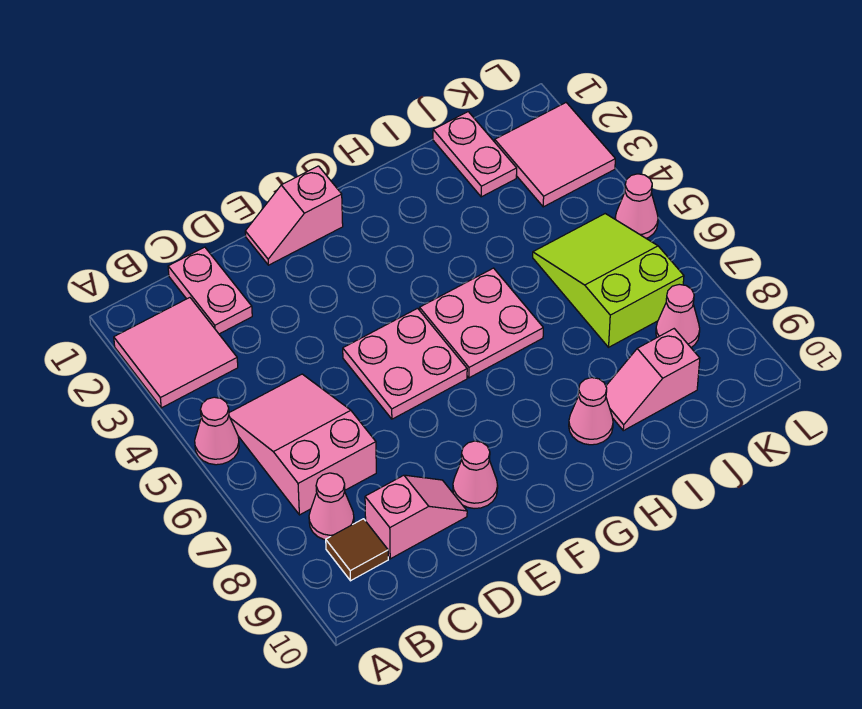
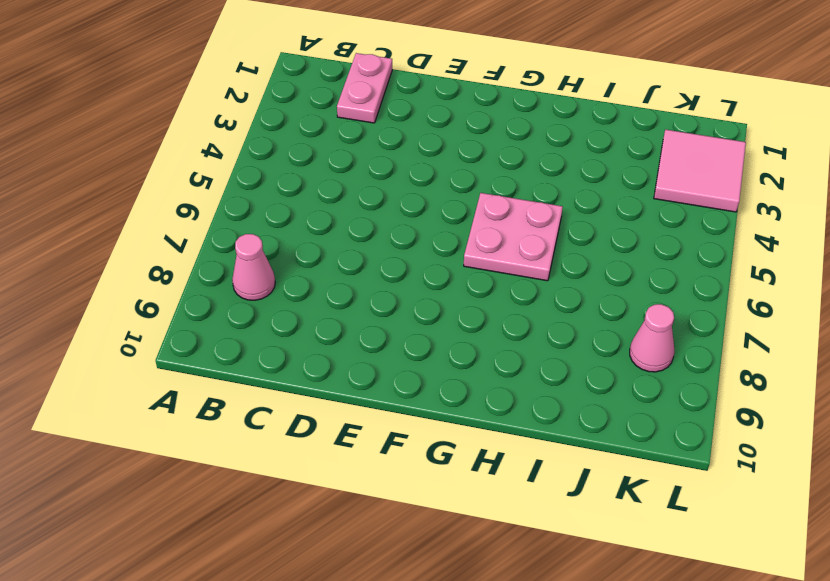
none -> pink tile A2:B3 level 1
none -> pink cone A5 level 1
none -> pink slope B5:C7 level 1 top 7

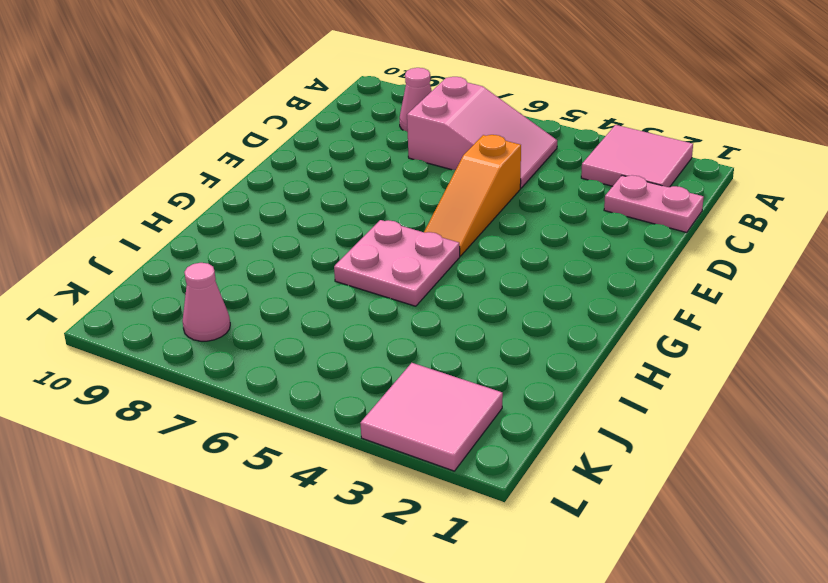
orange slope D5:F5 level 1 top D -> pink plate E5:F6 level 1
none -> pink cone A5 level 1
none -> brown tile B9 level 1
none -> pink slope C9:D9 level 1 top C

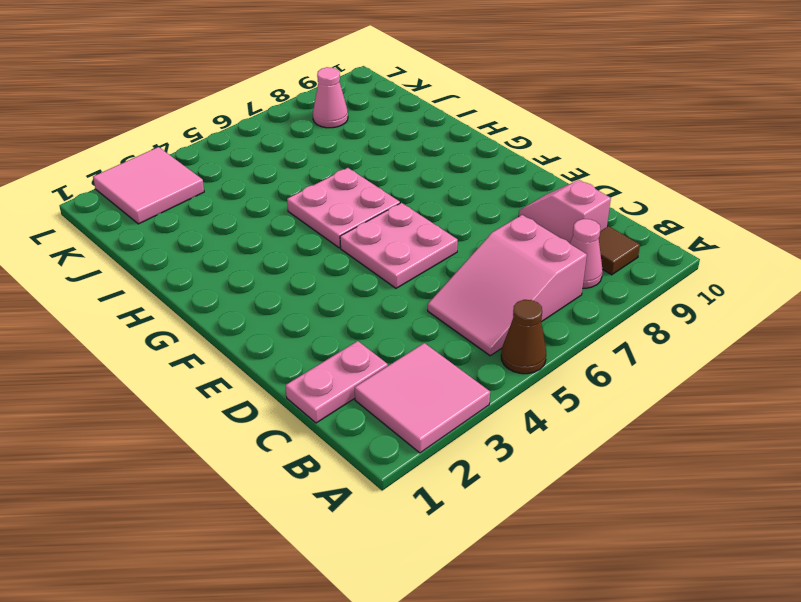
brown cone A5 level 1 -> pink cone A5 level 1
none -> pink slope E1:F1 level 1 top F
none -> pink cone E9 level 1
none -> pink cone H9 level 1

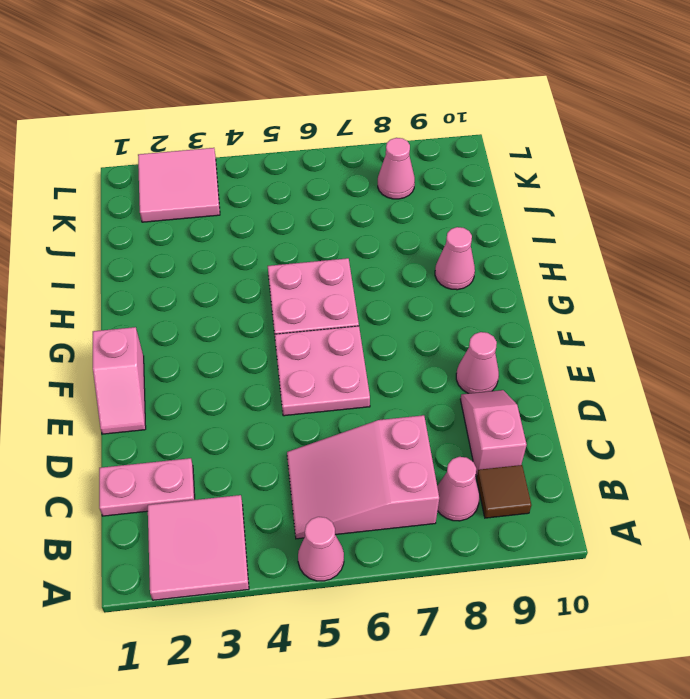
none -> pink slope I9:J9 level 1 top J
none -> pink plate J1:J2 level 1
none -> lime slope J5:K7 level 1 top 7

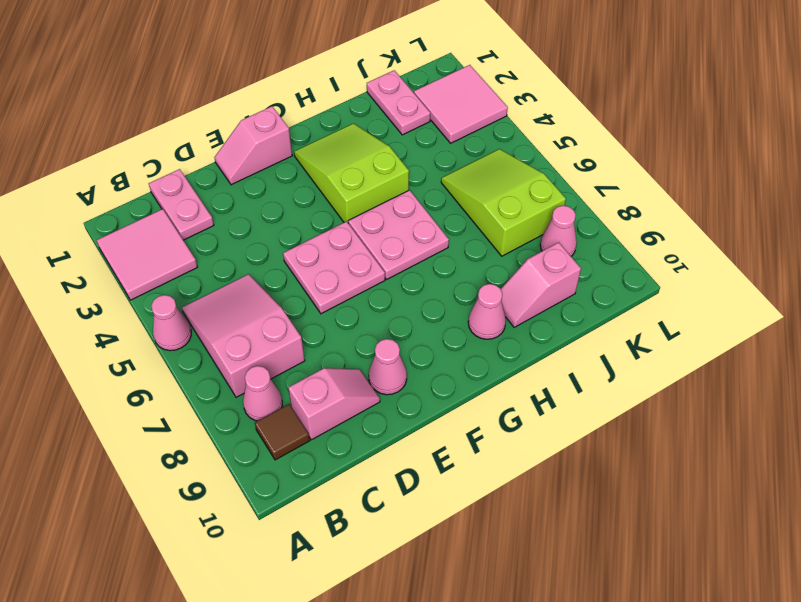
lime slope G2:H4 level 1 top 4 -> none
none -> pink cone L5 level 1

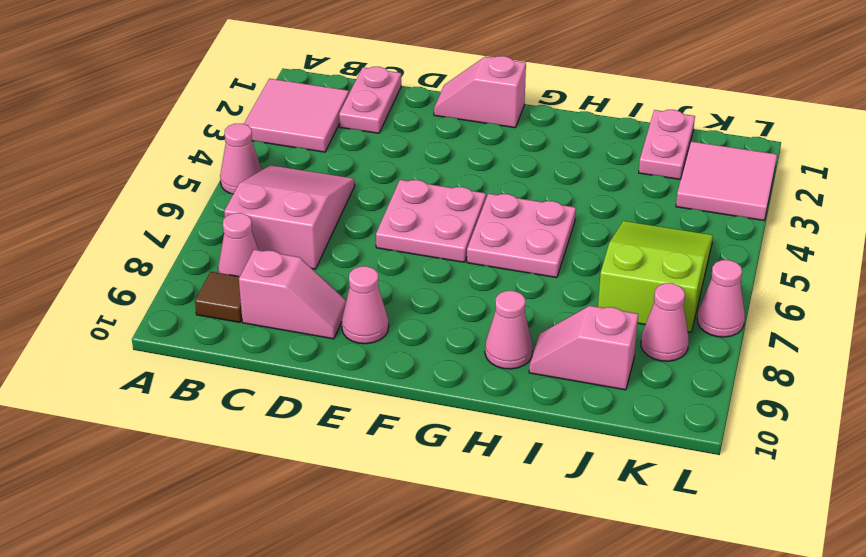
pink cone L7 level 1 -> pink cone L5 level 1

